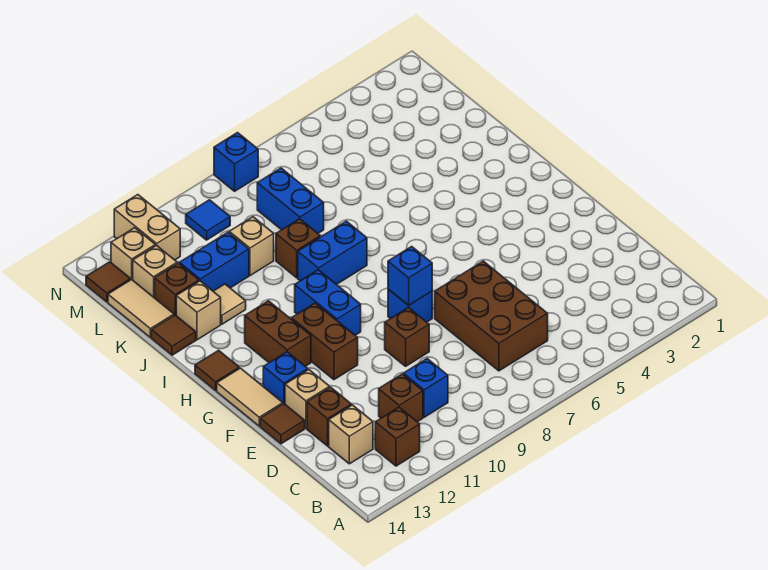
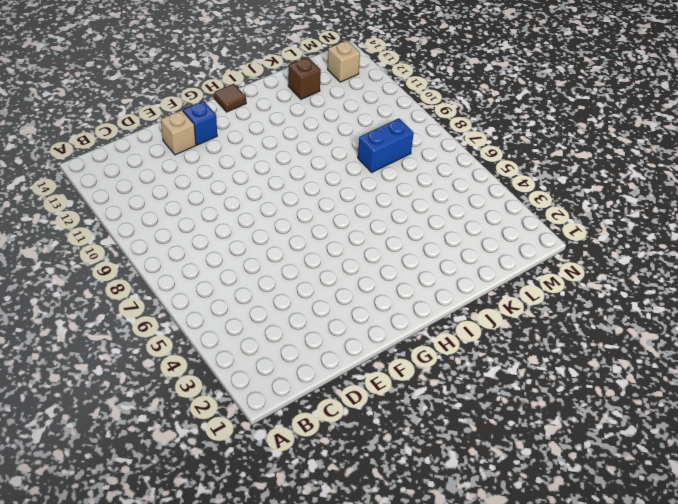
none -> brown brick B12 level 1
none -> brown brick C6:E7 level 1
none -> blue brick C10 level 1
none -> brown brick C11 level 1

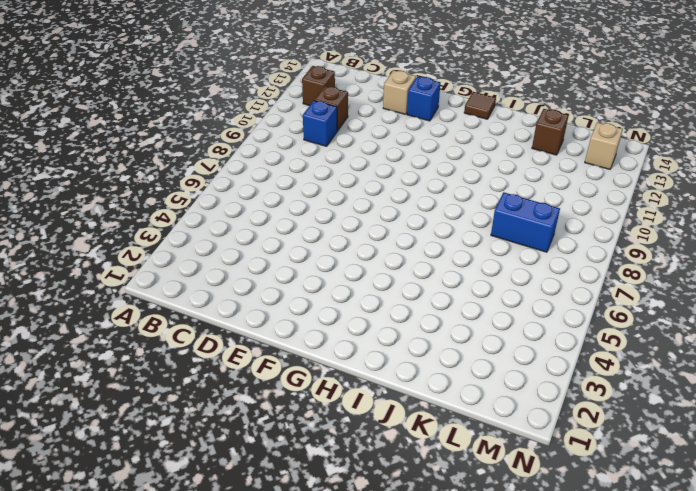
none -> brown brick C6:E7 level 1
none -> tan brick C13 level 1
none -> brown brick D13 level 1
none -> brown brick E9 level 1

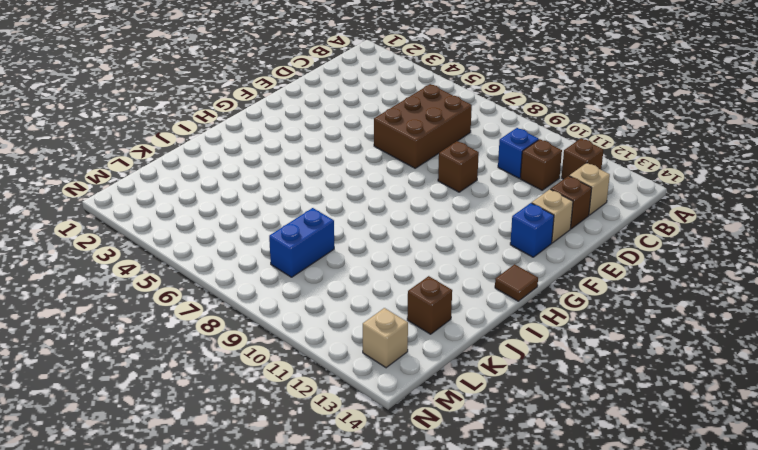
none -> brown tile E14 level 1
none -> blue brick F8 level 1
none -> brown brick F11:G11 level 1
none -> tan tile F14:G14 level 1

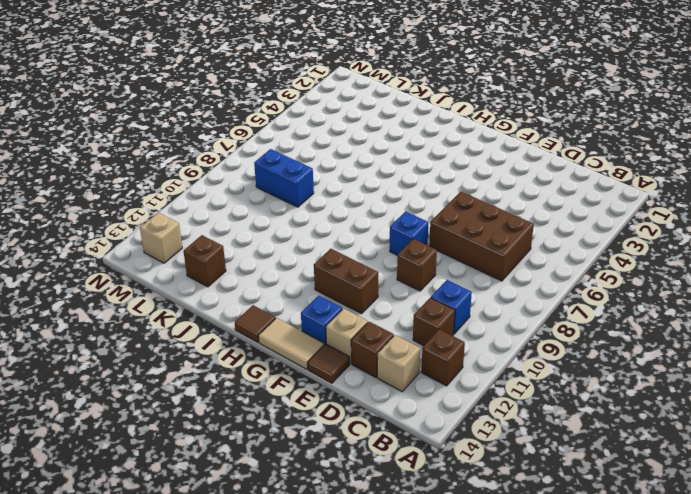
none -> blue brick G10:H10 level 1
none -> brown brick G12:H12 level 1
none -> blue brick I8:I9 level 1
none -> brown brick J9 level 1

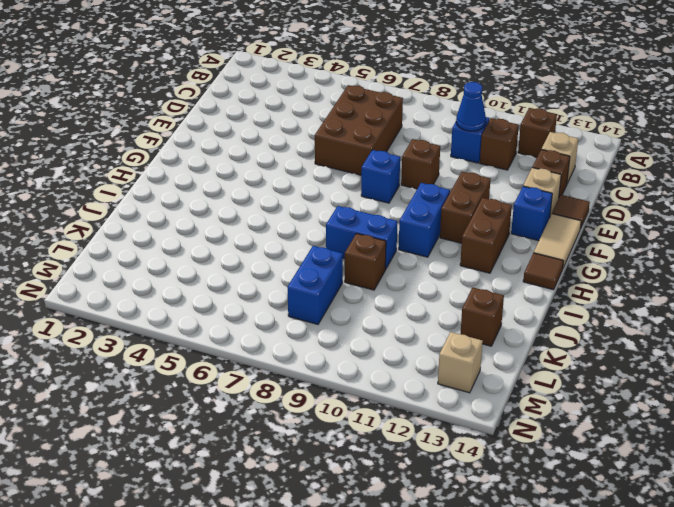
blue cone C10 level 2 -> none
none -> tan tile J12 level 1
none -> tan brick J13 level 1
none -> brown tile J14 level 1
none -> tan brick K10 level 1

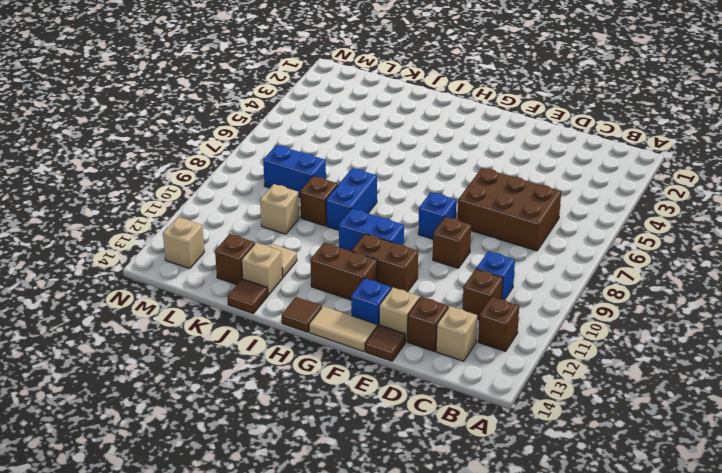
none -> blue brick K11:K12 level 1
none -> tan tile K14:L14 level 1
none -> tan brick L13 level 1
none -> blue tile M10 level 1

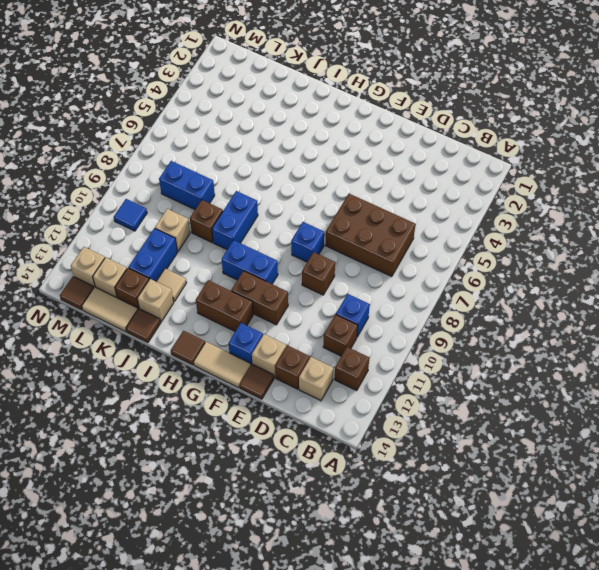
none -> tan brick M12:N12 level 1
none -> blue brick N8 level 1
none -> blue brick F8 level 2

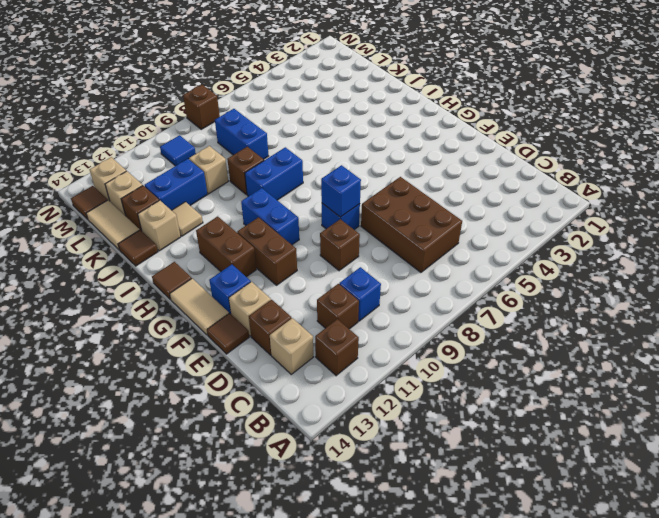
brown brick N8 level 1 -> blue brick N8 level 1
none -> tan brick M12:N12 level 1

